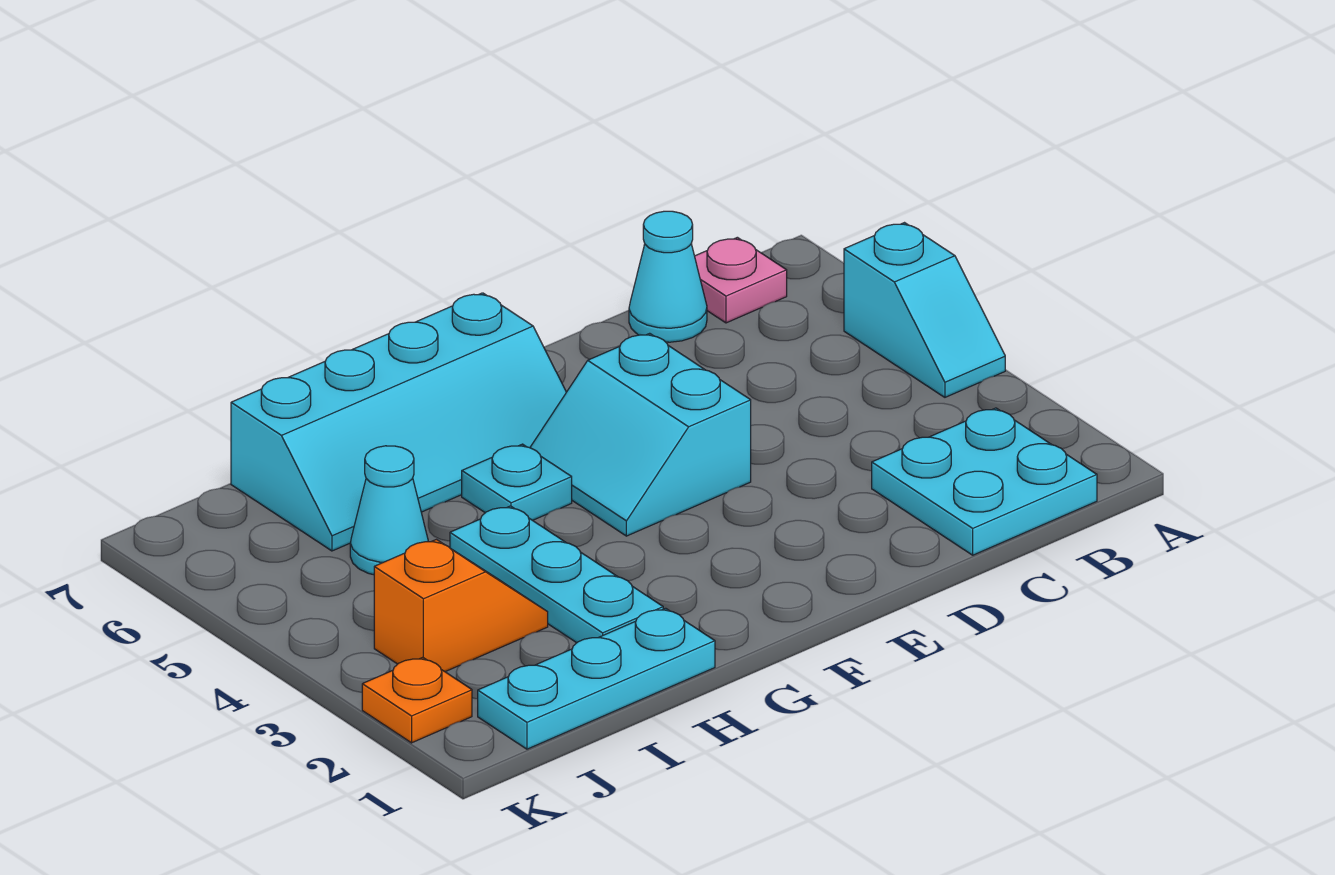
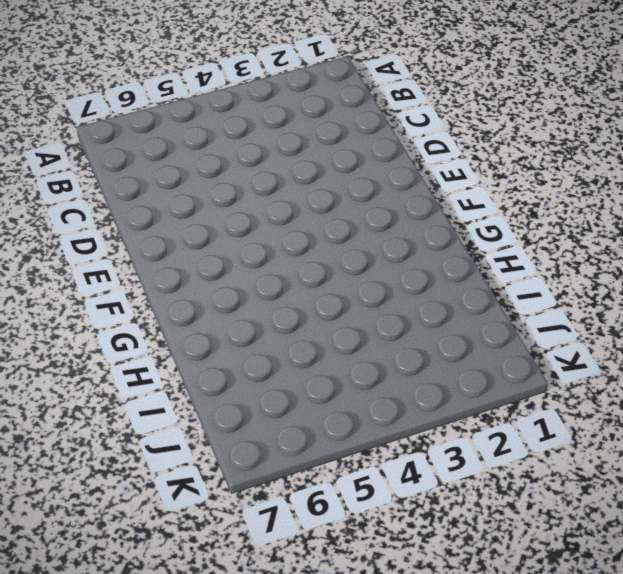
none -> cyan slope A4:A5 level 1 top 5
none -> cyan plate B1:C2 level 1
none -> pink plate B7 level 1

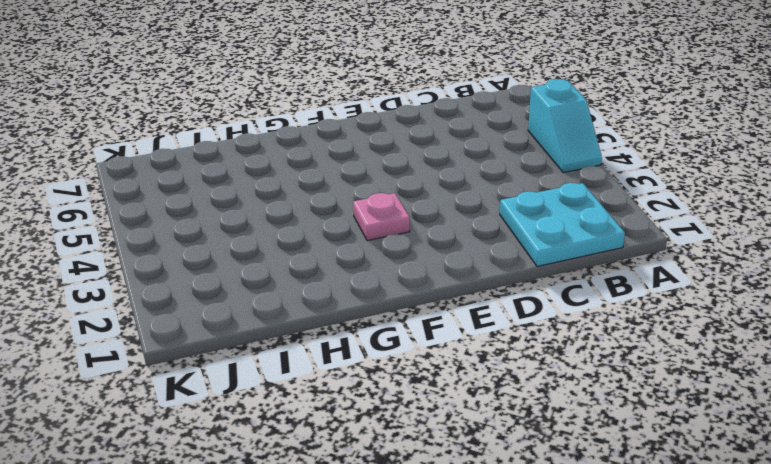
pink plate F3 level 1 -> pink plate B7 level 1
none -> cyan cone C7 level 1
none -> cyan slope E4:F5 level 1 top E
none -> cyan slope F6:I7 level 1 top 7

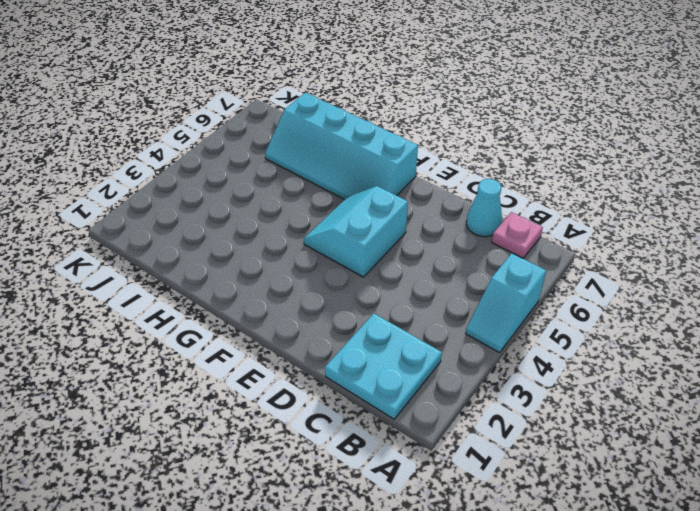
none -> cyan plate G5 level 1
none -> cyan plate H1:J1 level 1
none -> cyan plate H2:H4 level 1

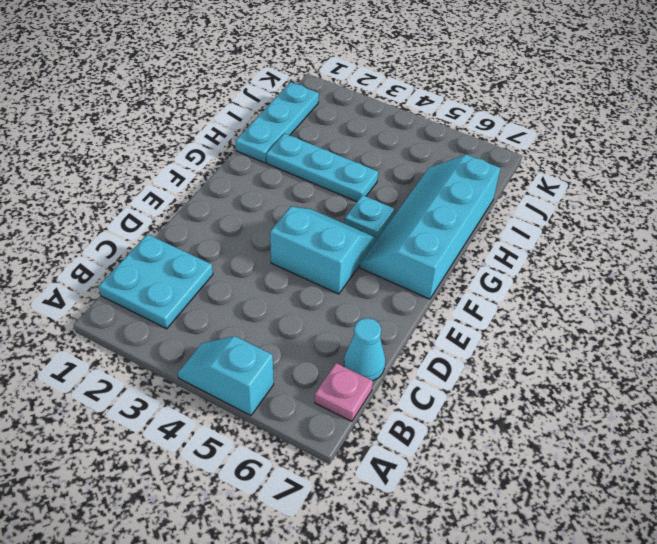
none -> orange slope I3:J3 level 1 top J
none -> cyan cone I5 level 1
none -> orange plate K2 level 1

